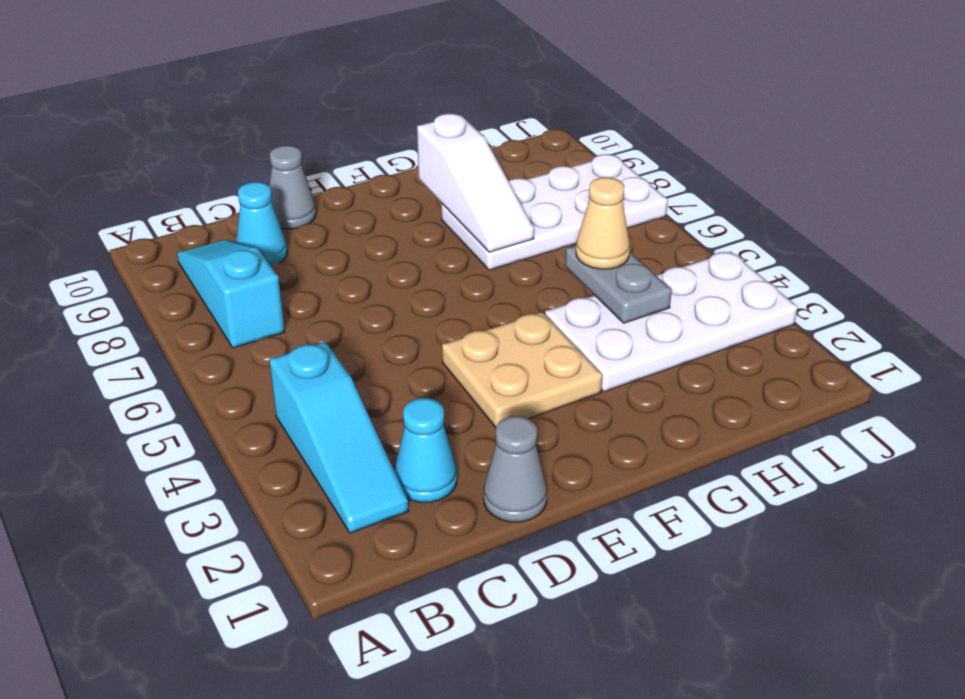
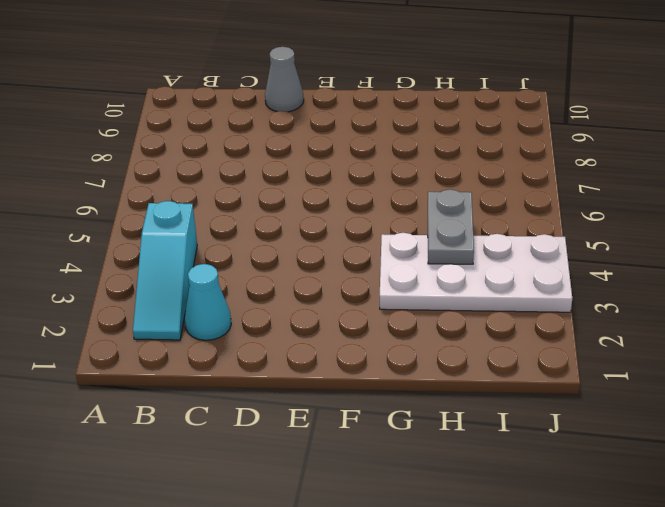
none -> cyan slope B7:B9 level 1 top 7
none -> cyan cone C9 level 1
none -> grey cone D1 level 1

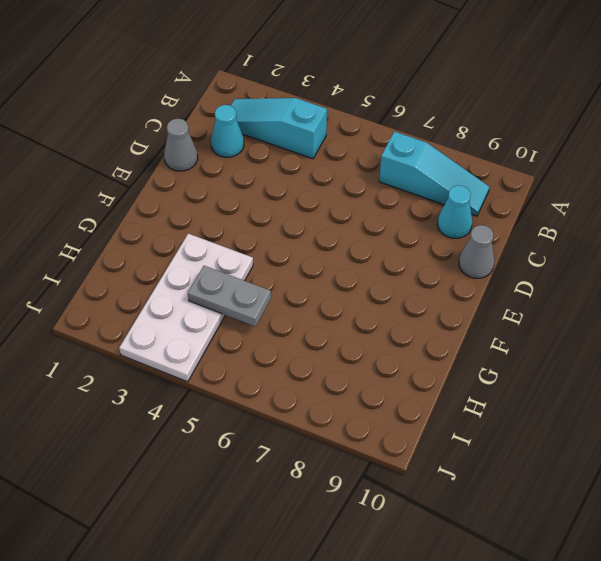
none -> tan plate E3:F4 level 1
none -> white plate G7:J8 level 1
none -> white slope G7:G9 level 2 top 9

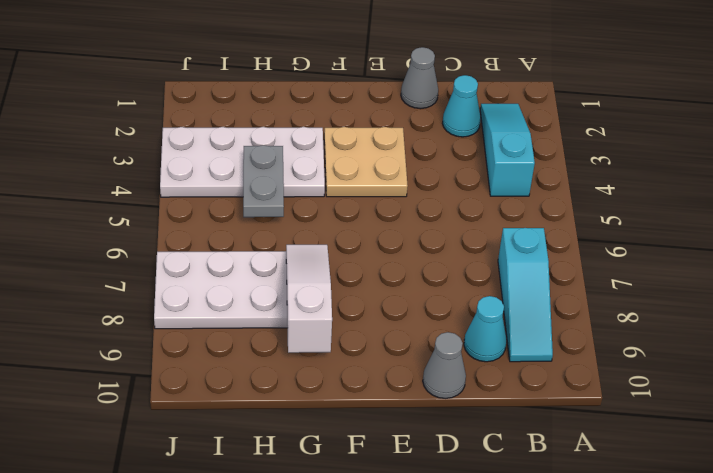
none -> tan cone H5 level 3

